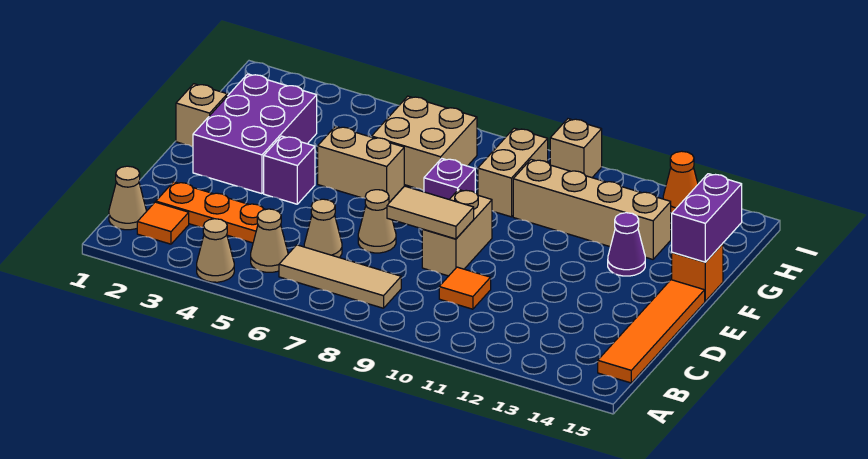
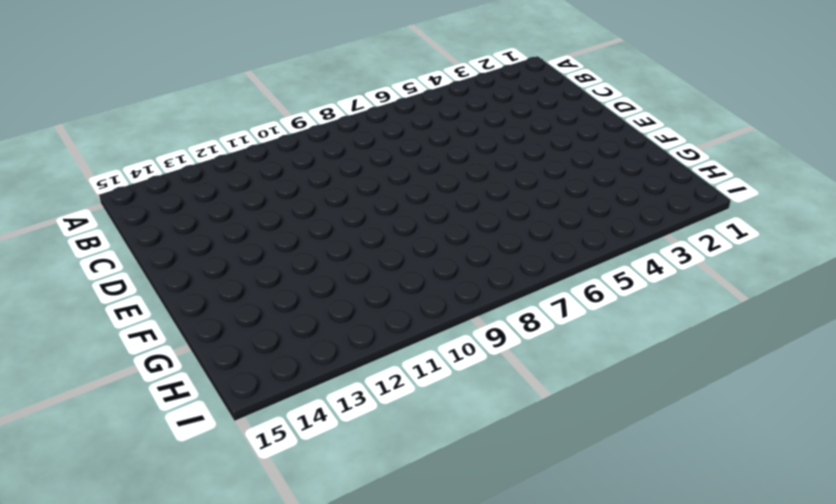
none -> tan cone A4 level 1
none -> tan cone B1 level 1
none -> orange tile B2 level 1

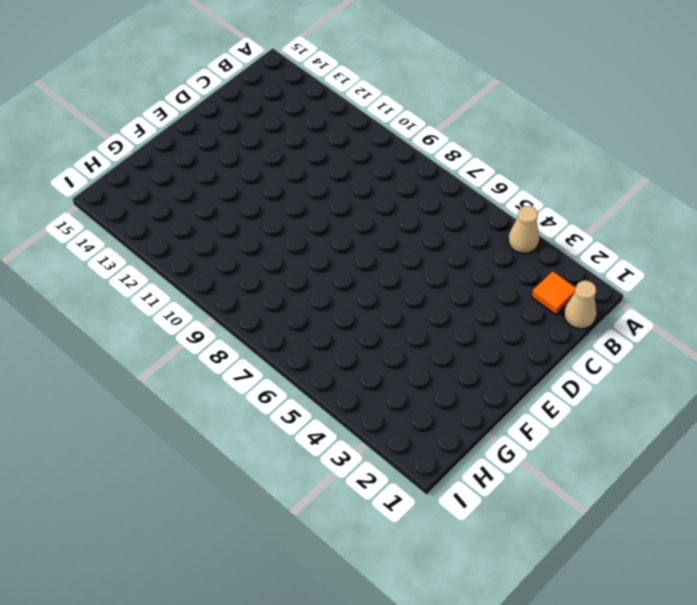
none -> tan cone B5 level 1
none -> tan tile B6:B8 level 1
none -> orange tile B15:E15 level 1

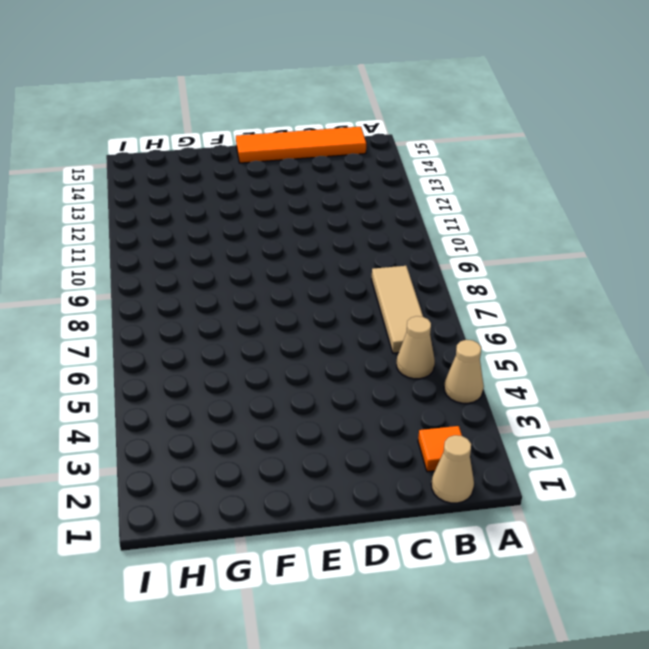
none -> orange plate C2:C4 level 1
none -> tan cone C6 level 1
none -> orange tile C10 level 1

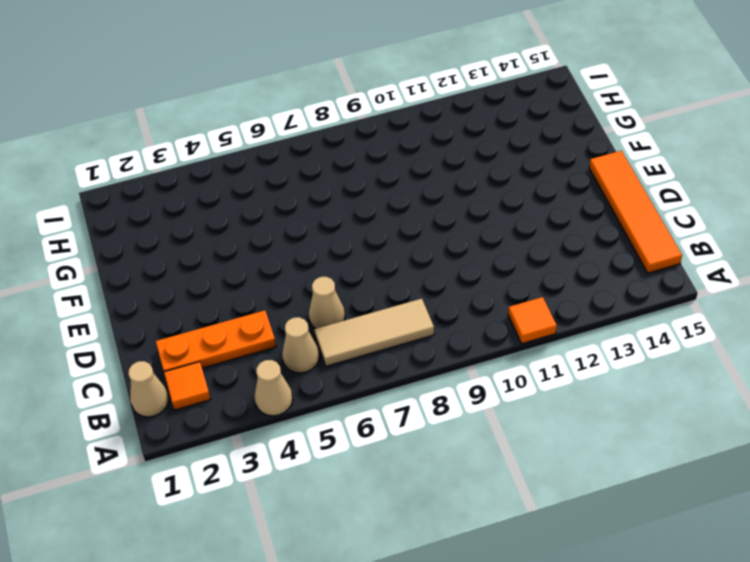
orange tile A11 level 1 -> orange tile C10 level 1
none -> tan cone D7 level 1
none -> tan brick D9:E9 level 1
none -> purple brick E2:G3 level 1

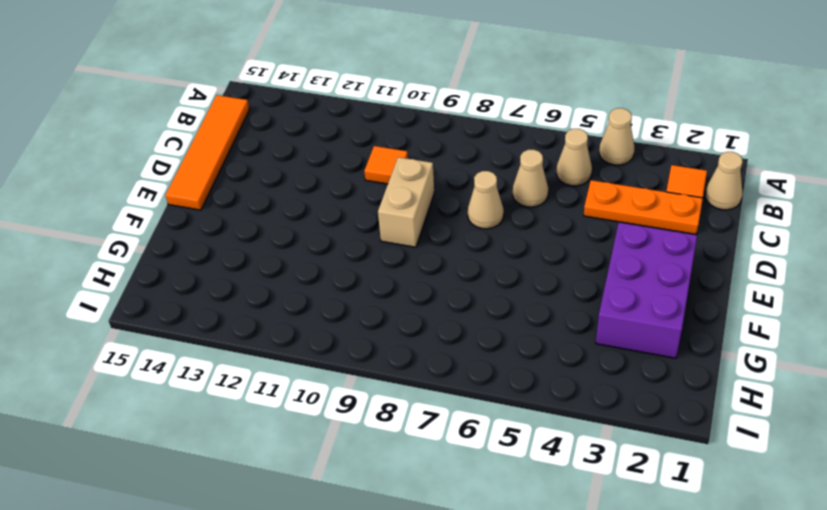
none -> tan tile B6:B8 level 1
none -> purple brick E4 level 1
none -> tan brick F1 level 1

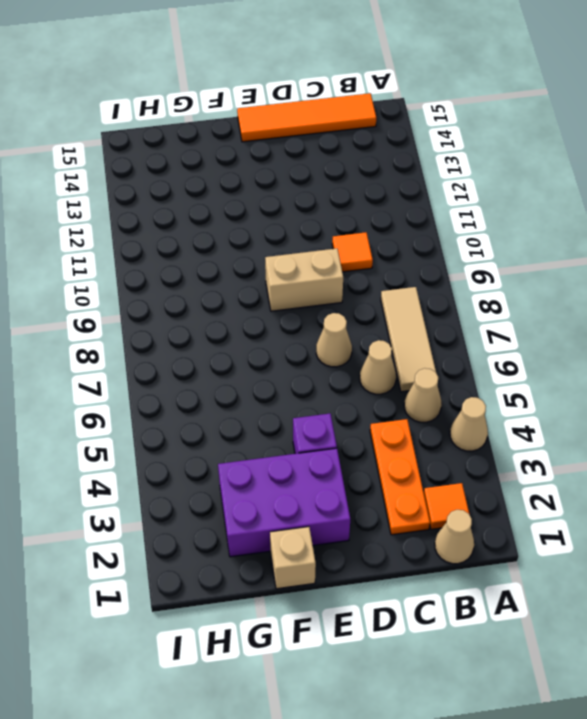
none -> tan brick F5:F6 level 1
none -> purple brick F8 level 1
none -> purple cone F13 level 1

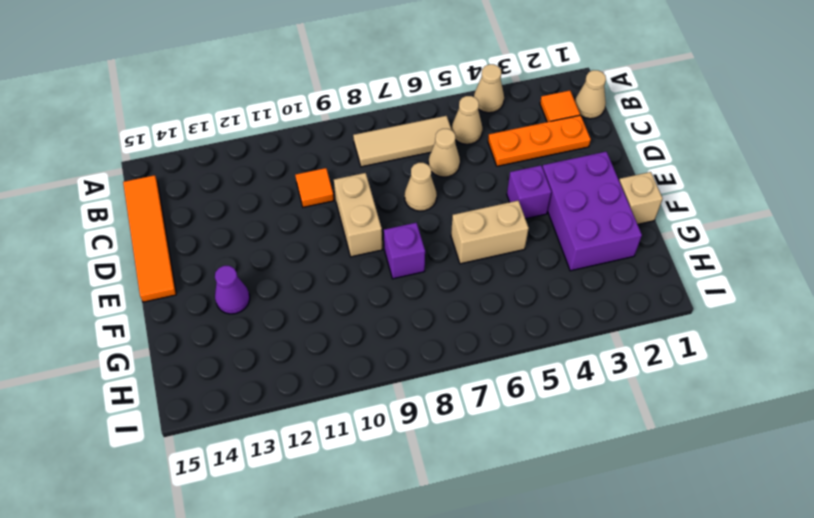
none -> orange brick F15 level 1
none -> tan brick G6:H7 level 1
none -> tan brick G9:H9 level 1

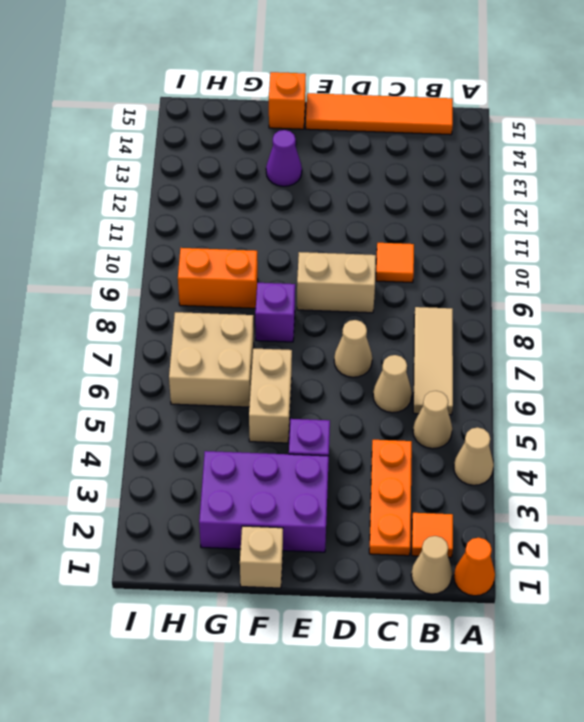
orange cone A1 level 1 -> orange cone I13 level 1
orange brick G9:H9 level 1 -> tan brick G9:H9 level 1
none -> tan brick G10:G13 level 1
none -> tan brick I10 level 1
none -> tan tile D8:D9 level 2

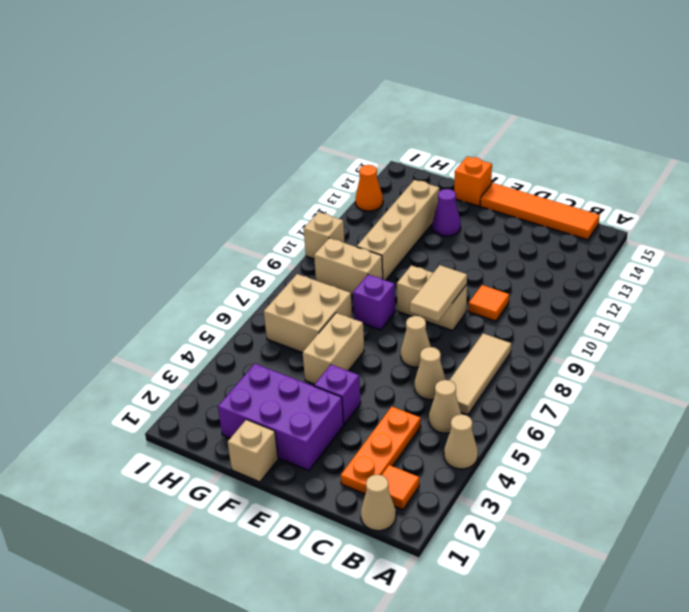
none -> purple brick F15:G15 level 2

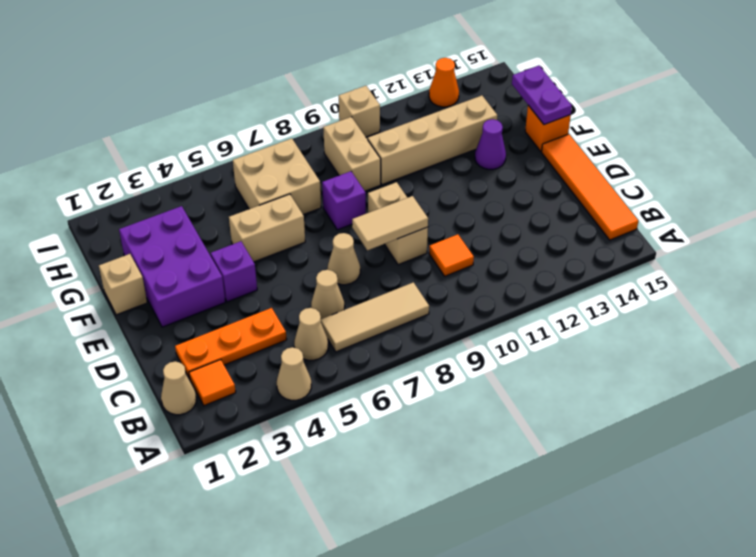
purple plate F15:G15 level 2 -> purple brick F15:G15 level 2

